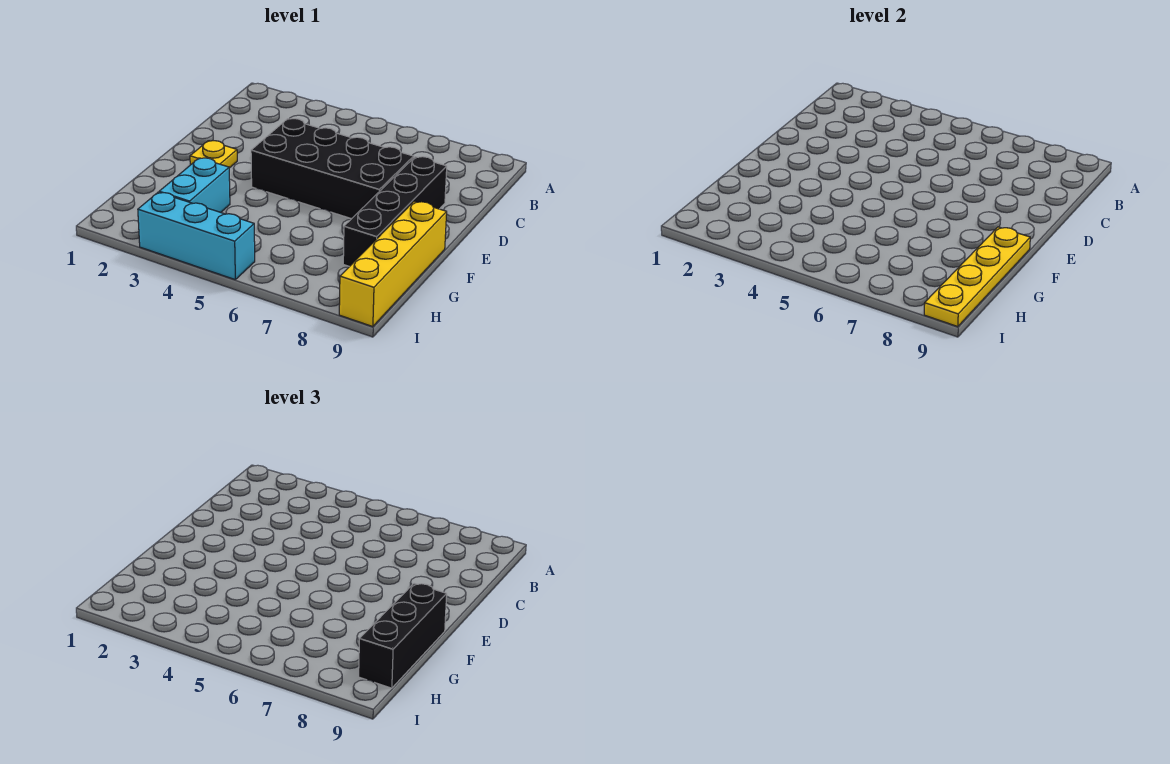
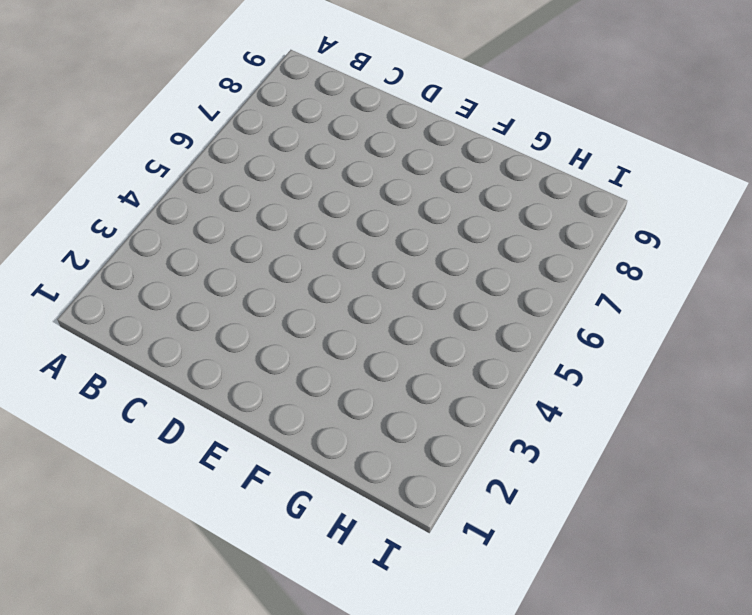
none -> black brick D4:E7 level 1
none -> black brick D8:G8 level 1

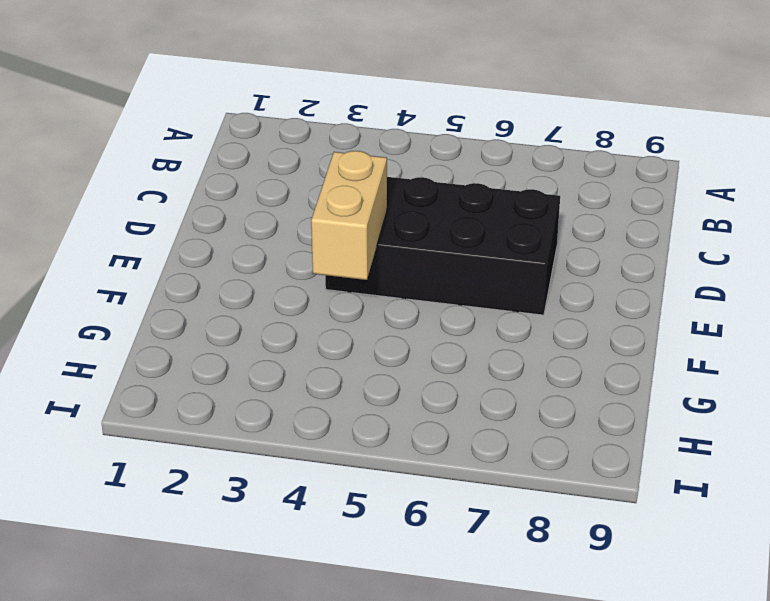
tan brick E4:F4 level 2 -> none
none -> black brick D8:G8 level 1
none -> yellow plate E2 level 1

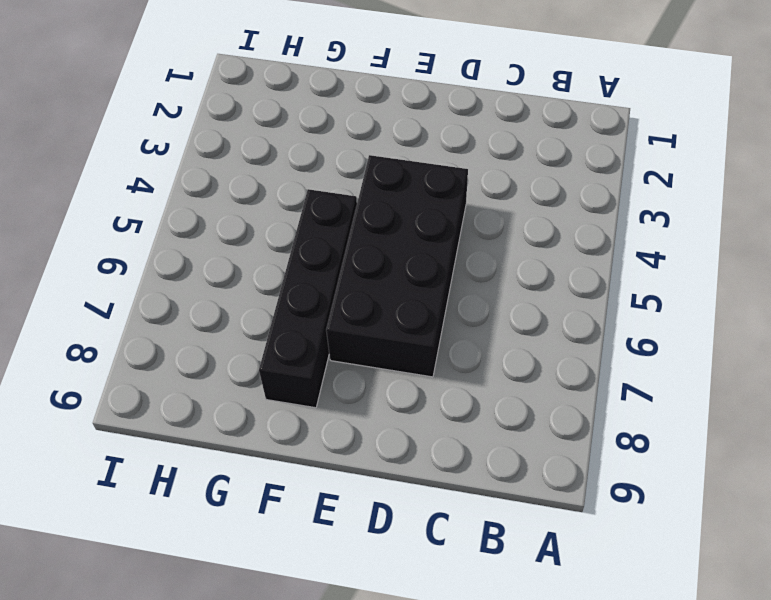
black brick F5:F8 level 1 -> black brick D8:G8 level 1
none -> yellow plate E2 level 1
none -> yellow brick F9:I9 level 1

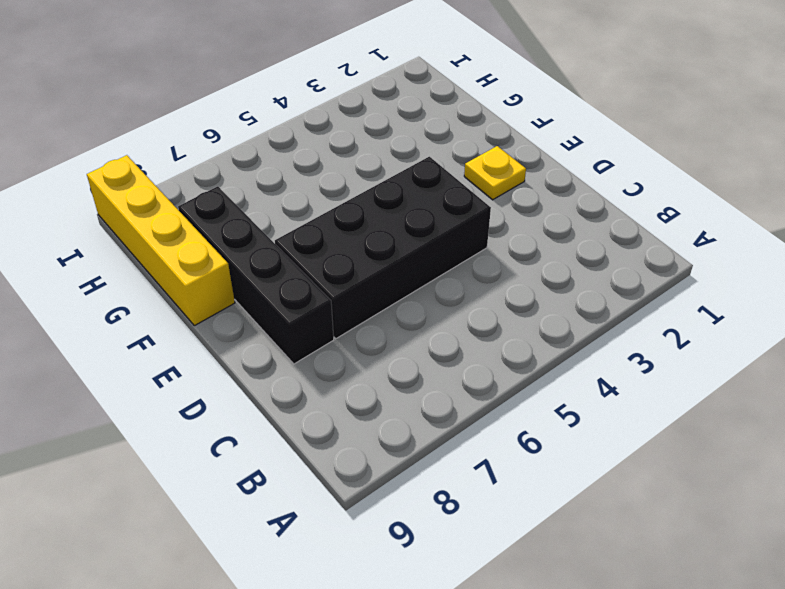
none -> cyan brick G3:H3 level 1
none -> cyan brick I3:I5 level 1

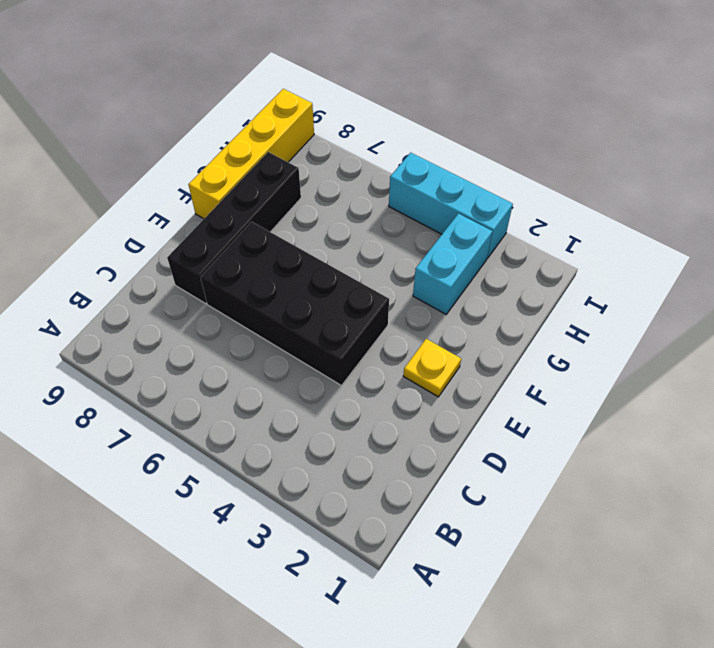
none -> yellow plate F9:I9 level 2
none -> black brick F9:H9 level 3

